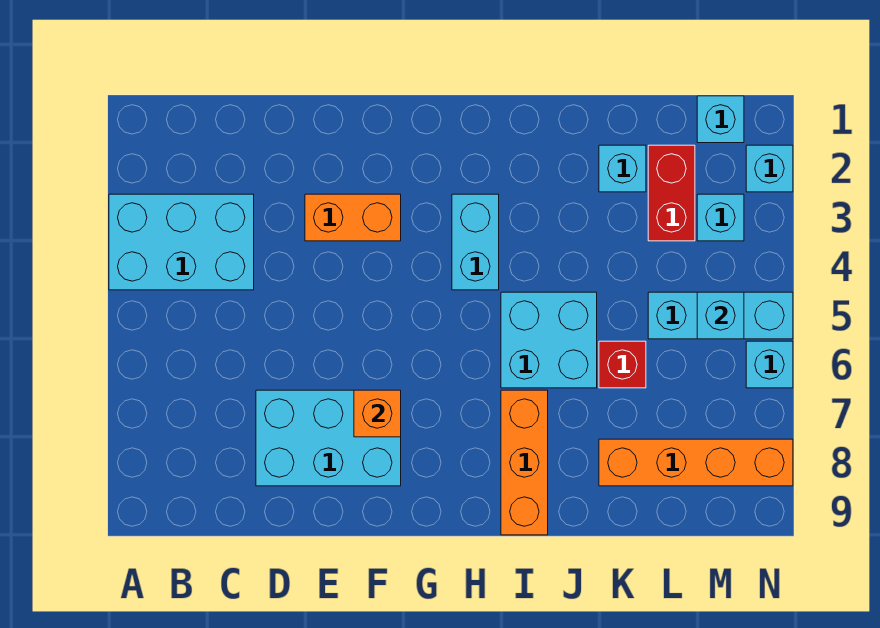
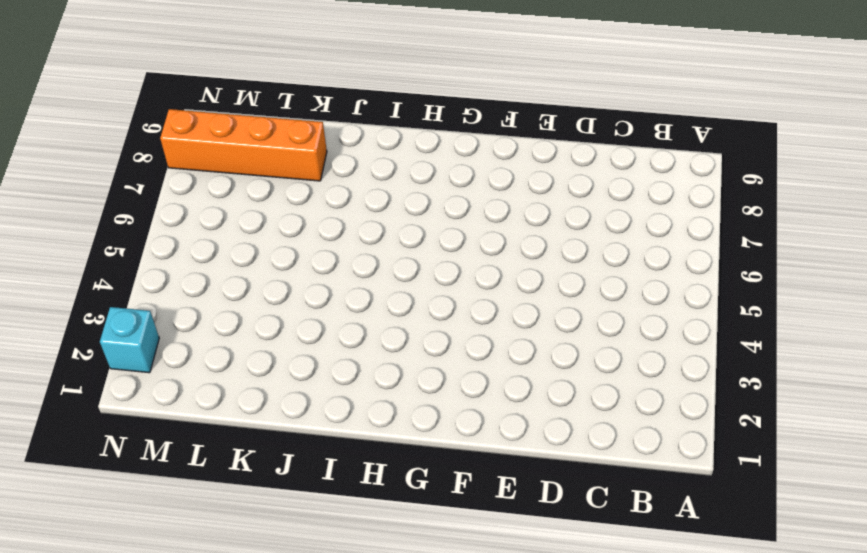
none -> cyan brick A3:C4 level 1
none -> cyan brick D7:F8 level 1
none -> orange brick E3:F3 level 1

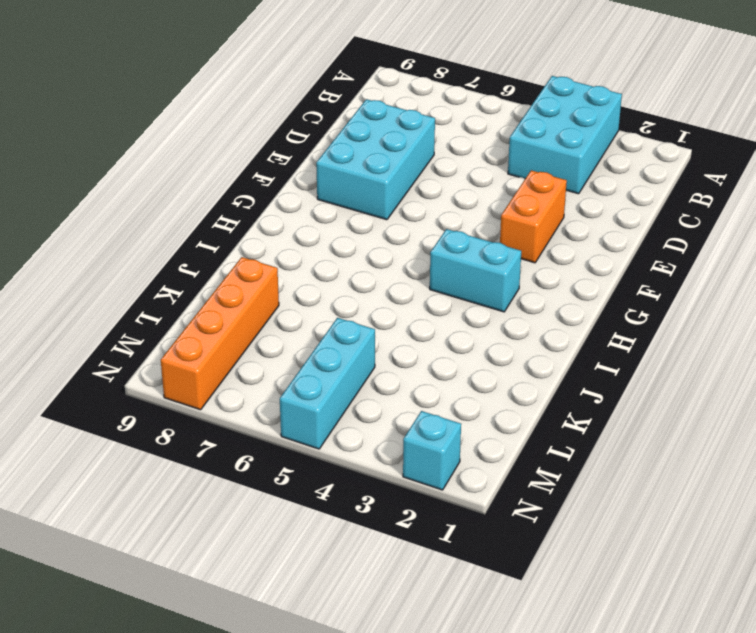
none -> cyan brick I5:J6 level 1
none -> orange brick I7:I9 level 1
none -> cyan brick K2 level 1

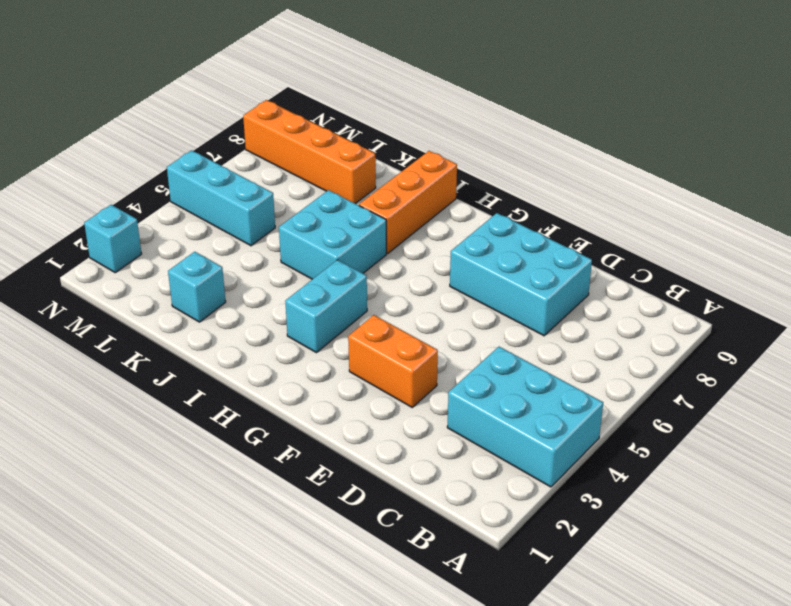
none -> red brick K6 level 1
none -> red brick L2:L3 level 1
none -> cyan brick M1 level 1

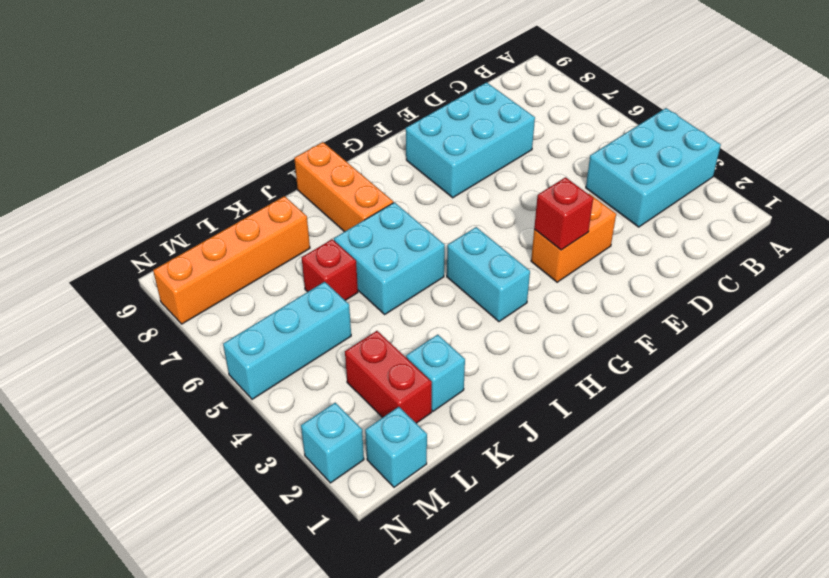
red brick F3 level 2 -> none
none -> cyan brick M3 level 1
none -> cyan brick N6 level 1
none -> orange brick F7 level 2

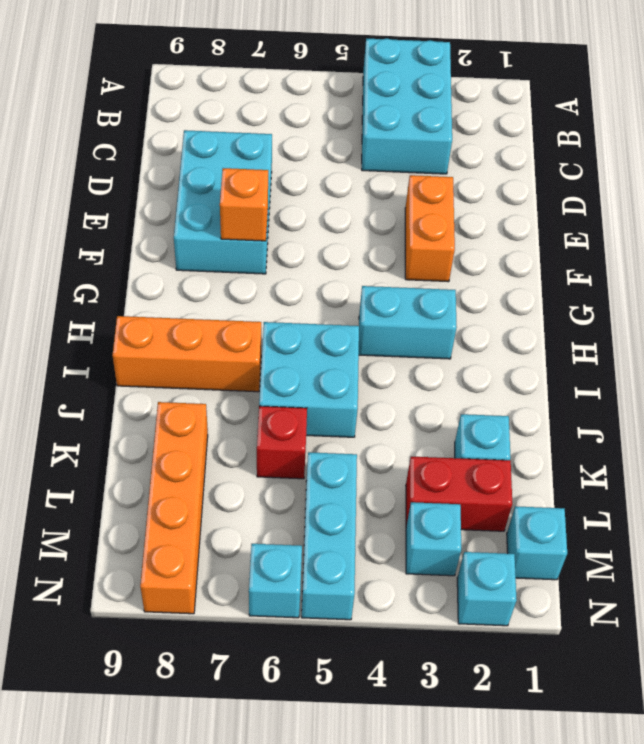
none -> cyan brick M5 level 2

